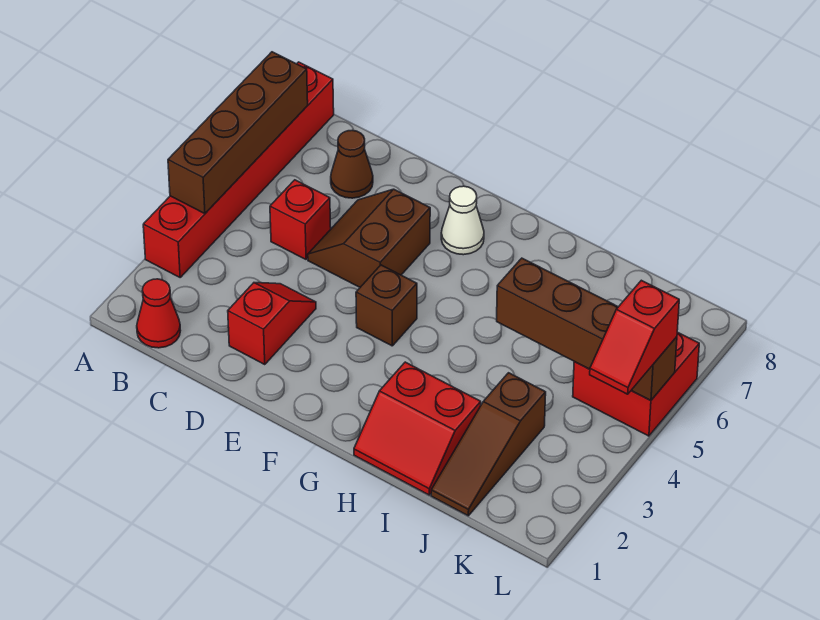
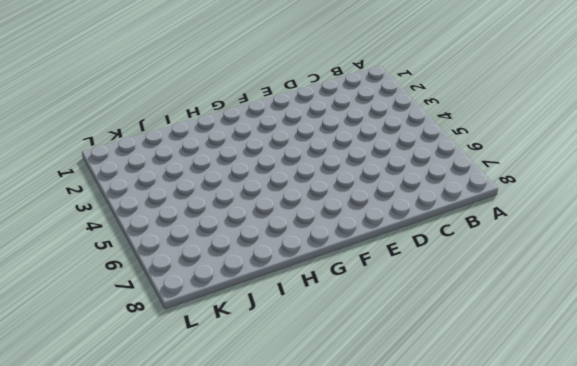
none -> red brick A3:A8 level 1
none -> red cone B1 level 1
none -> red brick C5 level 1

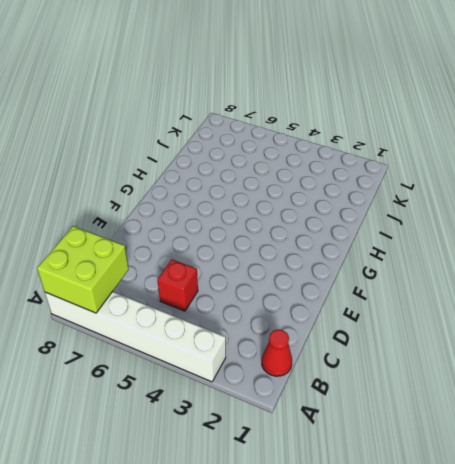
white brick A3:A8 level 1 -> red brick A3:A8 level 1
lime brick A7:B8 level 2 -> brown brick A4:A7 level 2
none -> brown cone C7 level 1
none -> red slope D2:D3 level 1 top 2
none -> brown slope D5:E6 level 1 top E

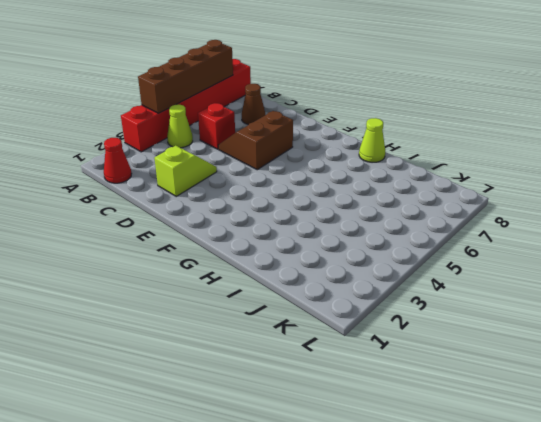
lime cone B4 level 1 -> none
lime slope D2:D3 level 1 top 2 -> red slope D2:D3 level 1 top 2
lime cone H8 level 1 -> none
none -> brown brick F4 level 1
none -> white cone F7 level 1
none -> red slope H1:I2 level 1 top 2

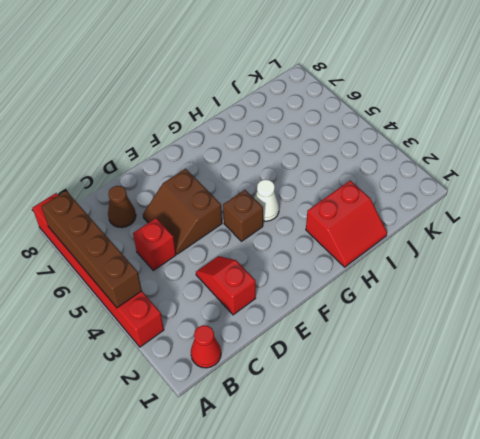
white cone G4 level 1 -> white cone F7 level 1
none -> brown slope J1:J3 level 1 top 3
none -> red brick K5:L6 level 1
none -> brown brick I5:L5 level 2

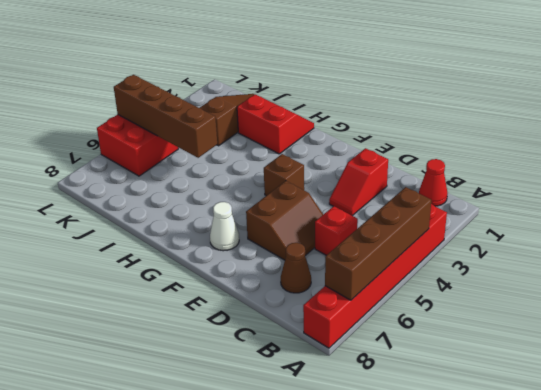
none -> red slope L4:L5 level 3 top 5

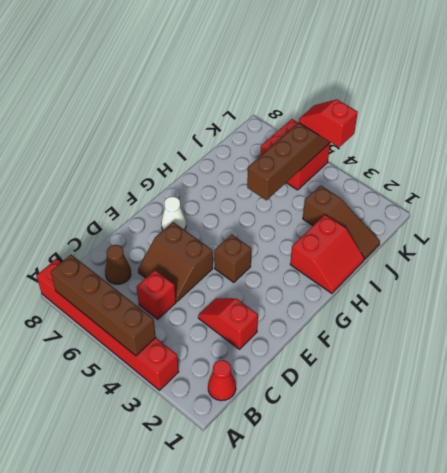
red slope L4:L5 level 3 top 4 -> red slope L4:L5 level 3 top 5

